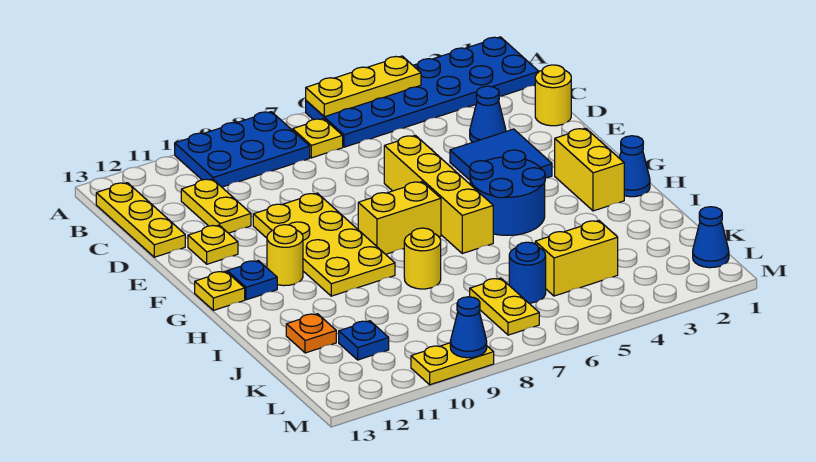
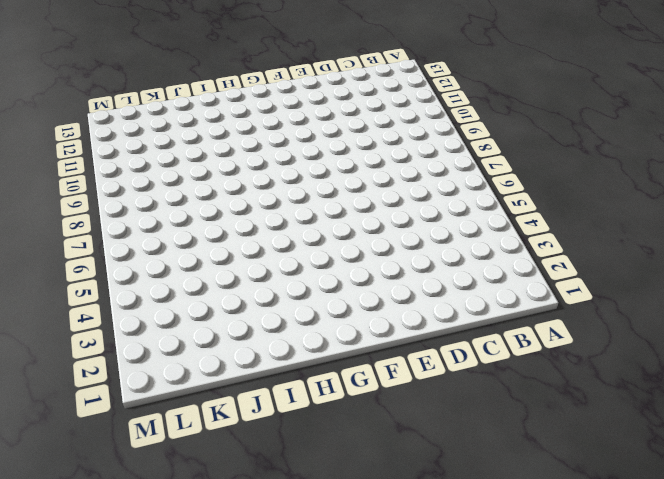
none -> blue plate A1:B6 level 1
none -> blue plate A8:B10 level 1
none -> yellow plate B7 level 1

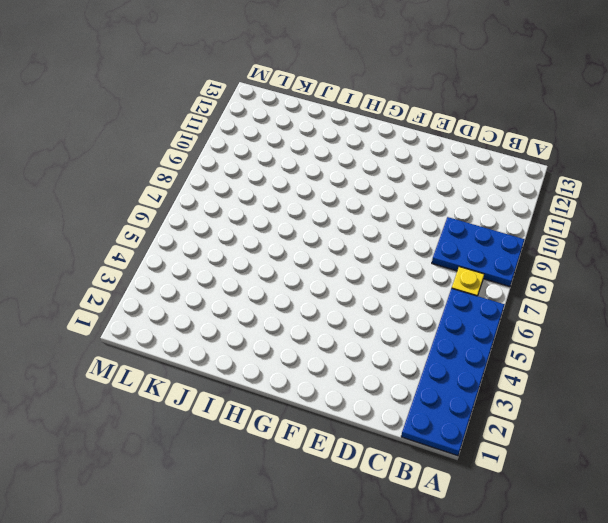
blue plate A8:C9 level 1 -> blue plate A8:B10 level 1
none -> yellow plate B13:D13 level 1
none -> yellow plate C11:D11 level 1
none -> yellow round brick D1 level 1

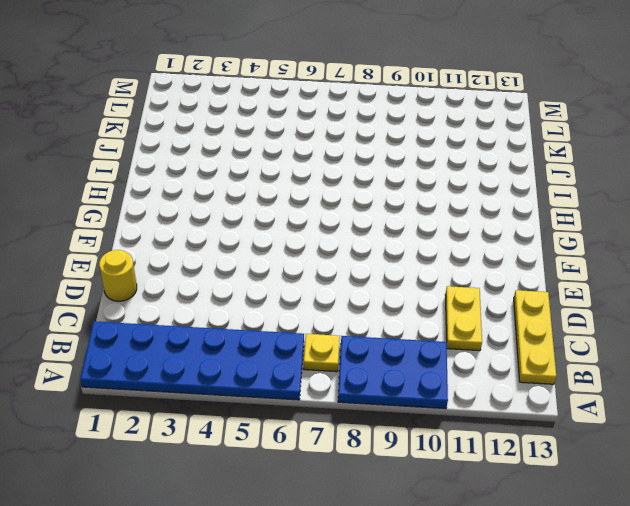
none -> blue cone D3 level 1
none -> blue tile E3:F4 level 1
none -> yellow brick E6:H6 level 1

